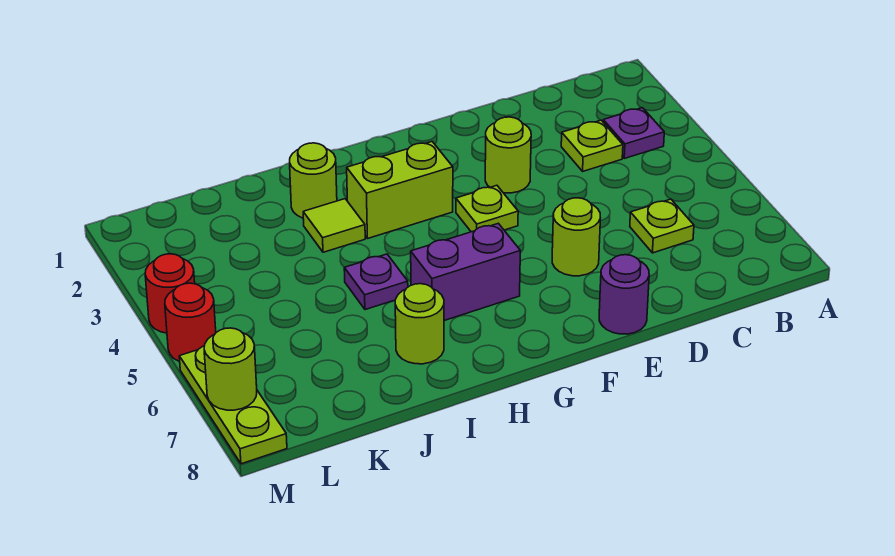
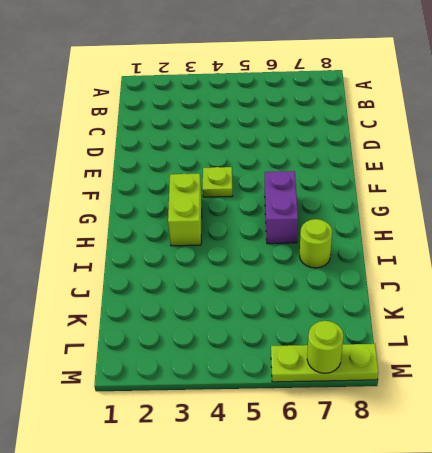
none -> purple plate B3 level 1
none -> lime plate C3 level 1
none -> lime plate C6 level 1

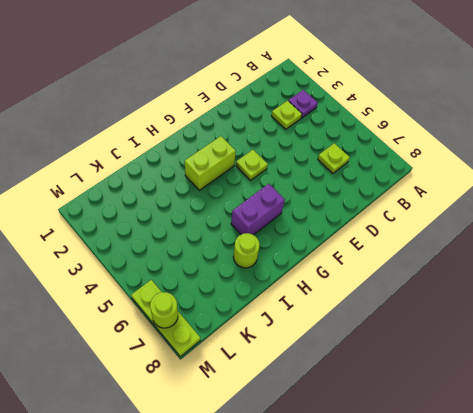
none -> lime round brick E3 level 1
none -> lime round brick E6 level 1
none -> purple round brick E8 level 1

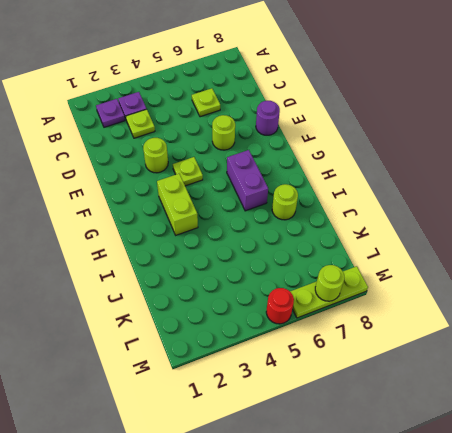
purple plate B2 level 1 -> purple plate I5 level 1
none -> lime round brick I2 level 1
none -> lime tile I3 level 1
none -> red round brick M4 level 1

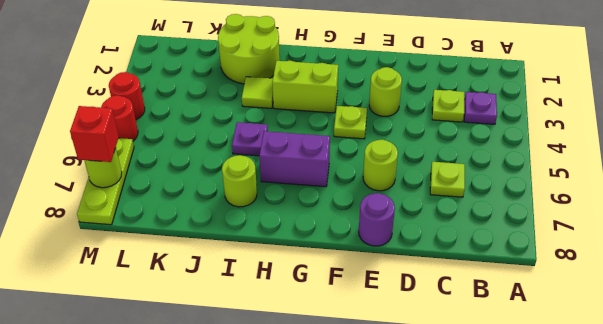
lime round brick I1:J2 level 1 -> lime round brick I2 level 1
red brick M7 level 3 -> none

